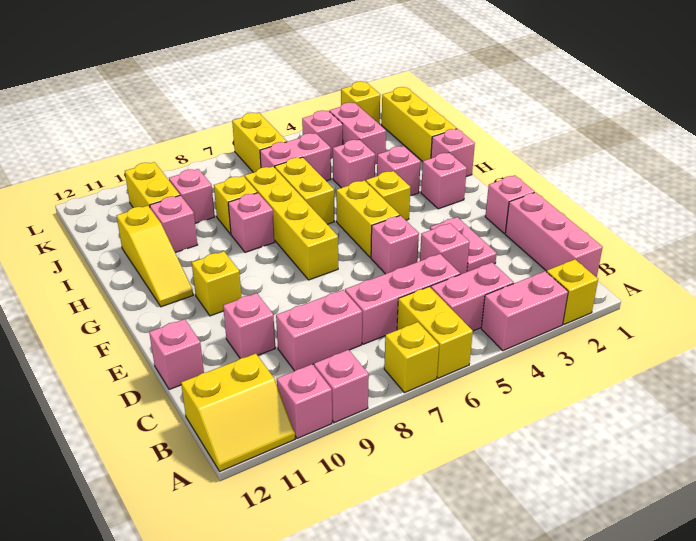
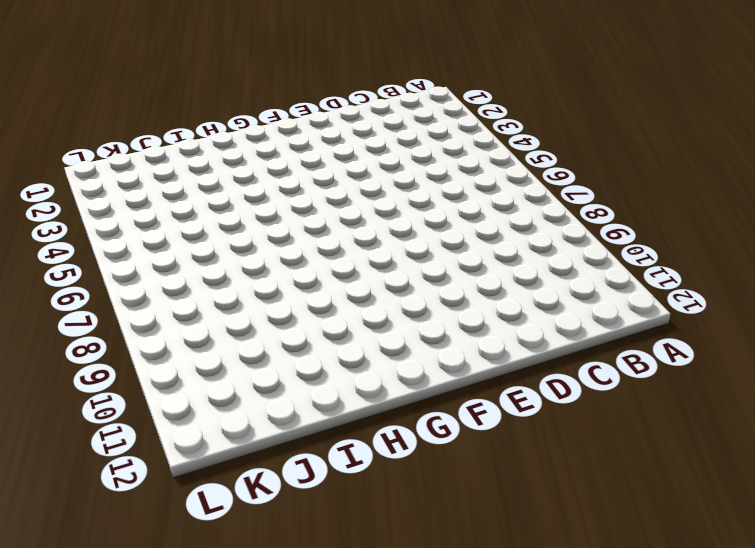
none -> yellow brick A2 level 1
none -> pink brick A3:A4 level 1
none -> yellow brick A6:B6 level 1
none -> yellow brick A7 level 1

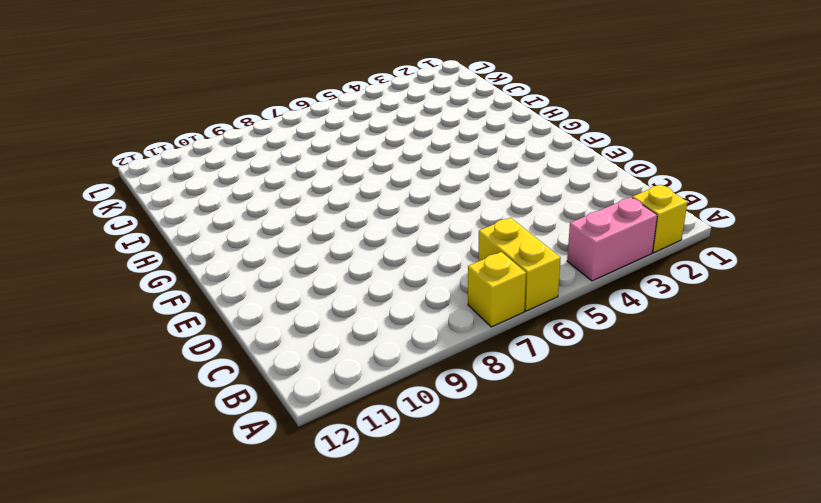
none -> pink brick A9 level 1
none -> pink brick A10 level 1
none -> yellow slope A11:B12 level 1 top B
none -> pink brick B1:D1 level 1

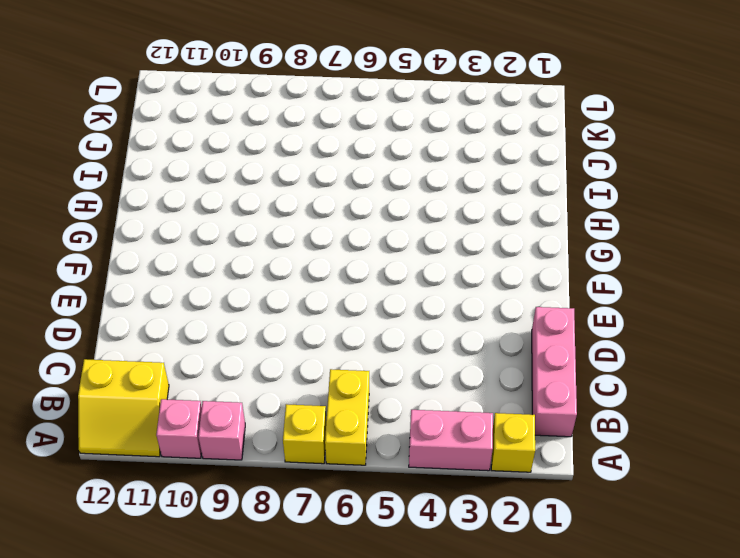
none -> pink brick B4:B5 level 1
none -> pink brick C5:C7 level 1
none -> pink brick C8:C9 level 1
none -> pink plate D3:E3 level 1

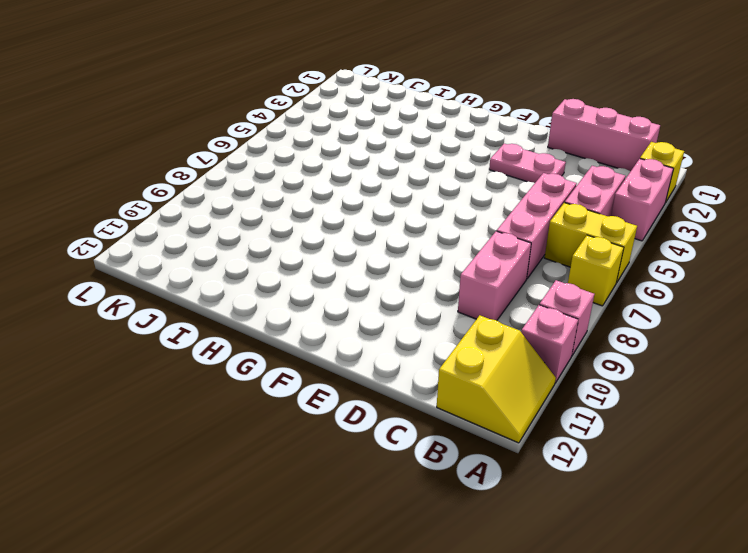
none -> pink brick D4 level 1
none -> pink brick D10 level 1
none -> pink brick D12 level 1
none -> pink brick E1 level 1

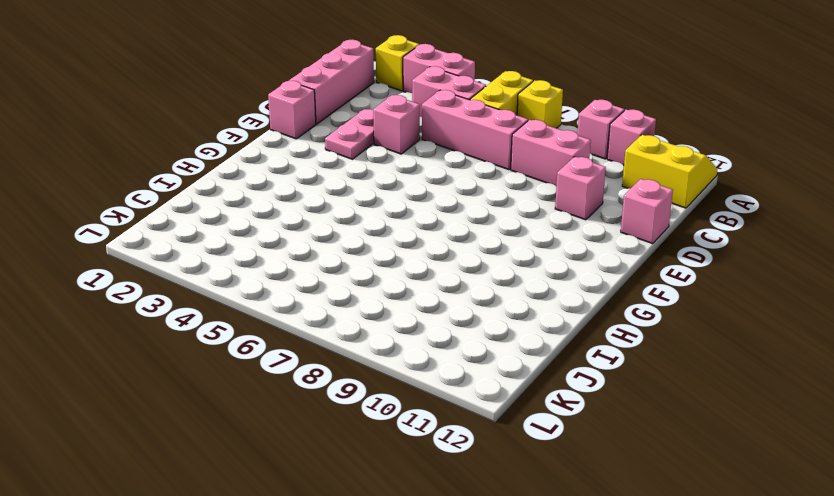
none -> pink brick E5 level 1
none -> yellow brick F5:G5 level 1
none -> yellow brick F7:I7 level 1
none -> yellow brick F10 level 1

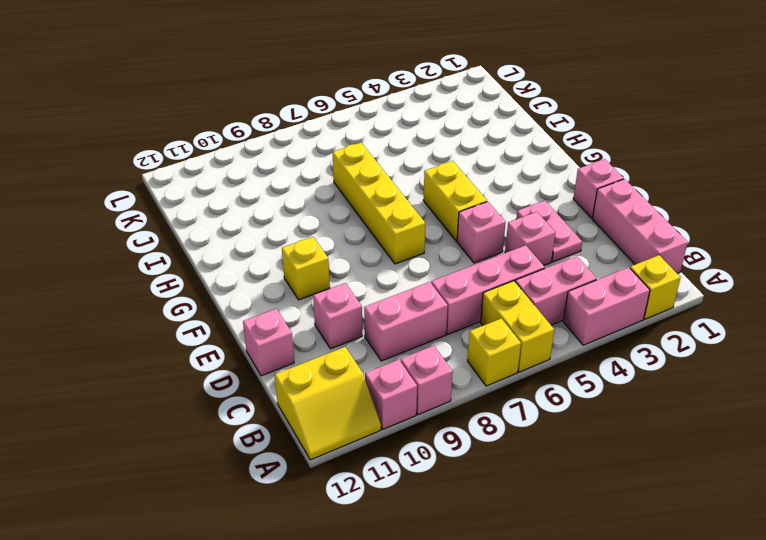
none -> pink brick G2 level 1
none -> yellow brick G4 level 1
none -> yellow slope G11:I11 level 1 top I
none -> pink brick H1 level 1

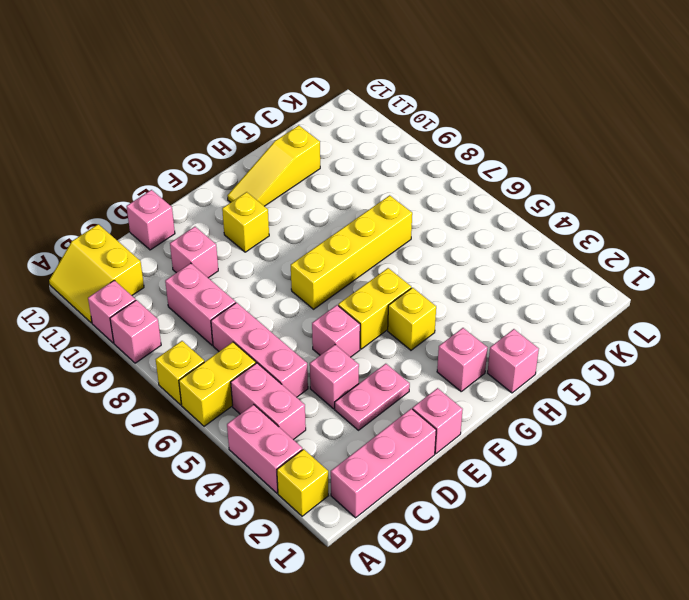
none -> pink brick H3 level 1
none -> yellow brick H6:I6 level 1
none -> pink brick H8 level 1
none -> yellow brick I1:K1 level 1

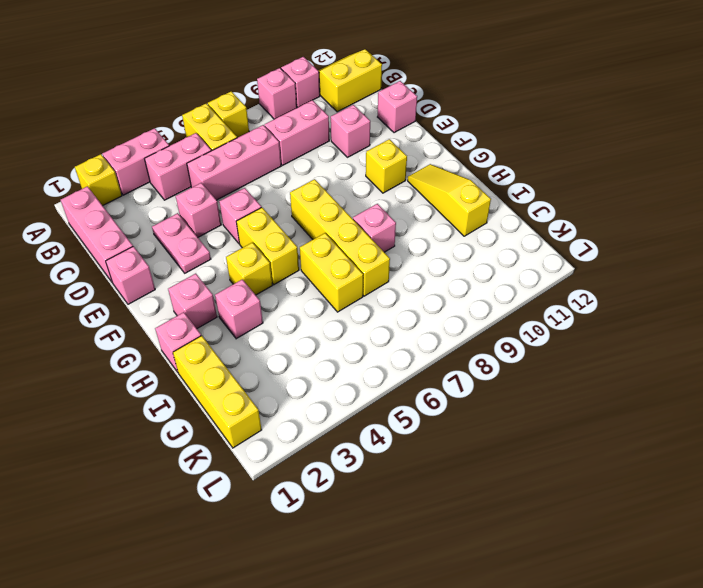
none -> pink brick I4 level 1
none -> yellow brick I8 level 1
none -> pink brick I10 level 1
none -> pink brick J3:K3 level 1

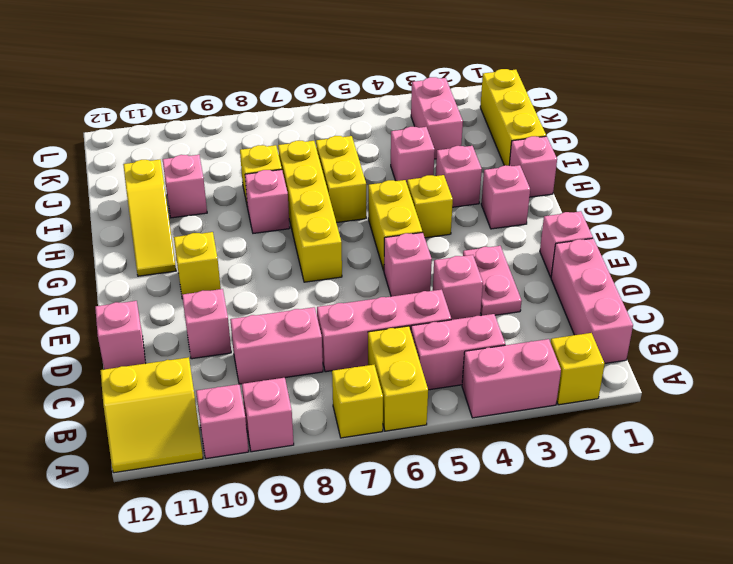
none -> pink brick J5:J6 level 1
none -> pink brick J9 level 1
none -> yellow brick J10:K10 level 1
none -> pink brick K4 level 1

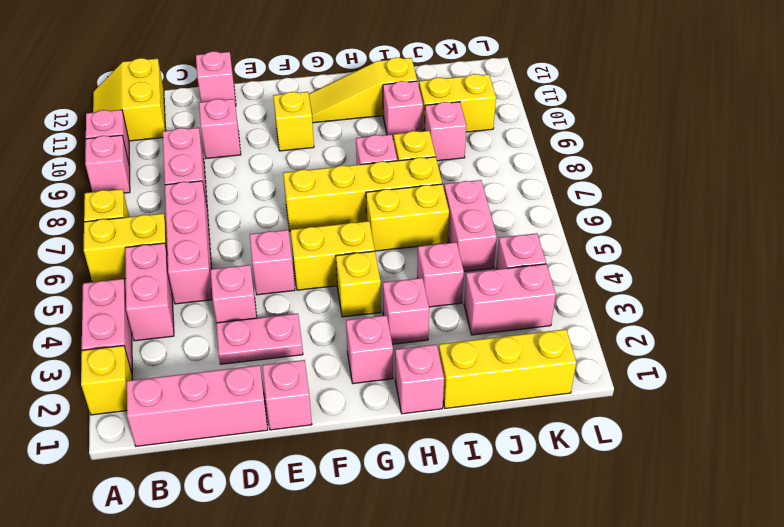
none -> yellow brick K6:L6 level 1
none -> yellow brick L2 level 1

